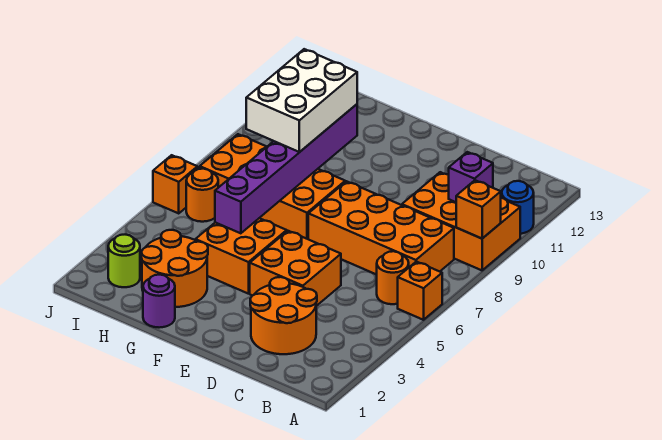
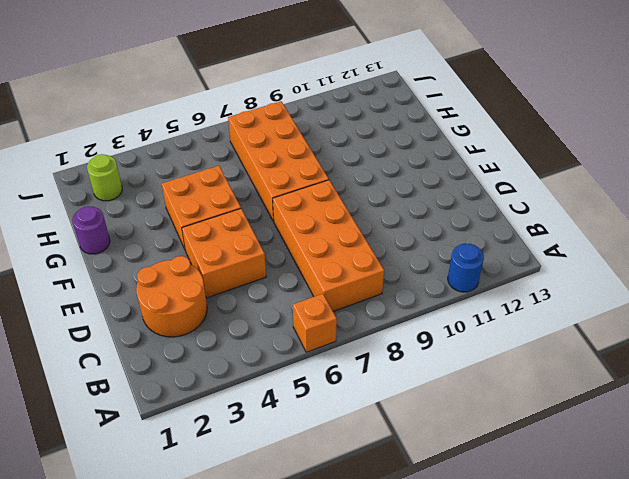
none -> orange brick A9:C10 level 1
none -> orange round brick B6 level 1
none -> orange round brick G2:H3 level 1

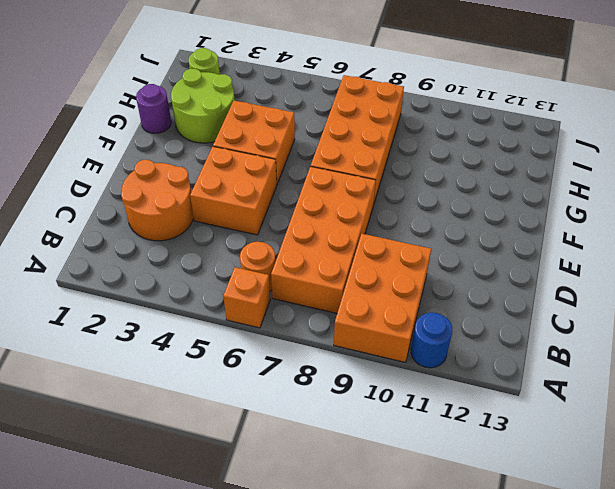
lime round brick G2:H3 level 1 -> orange round brick G2:H3 level 1
none -> orange round brick I6 level 1
none -> orange brick J6 level 1
none -> orange brick A9 level 2

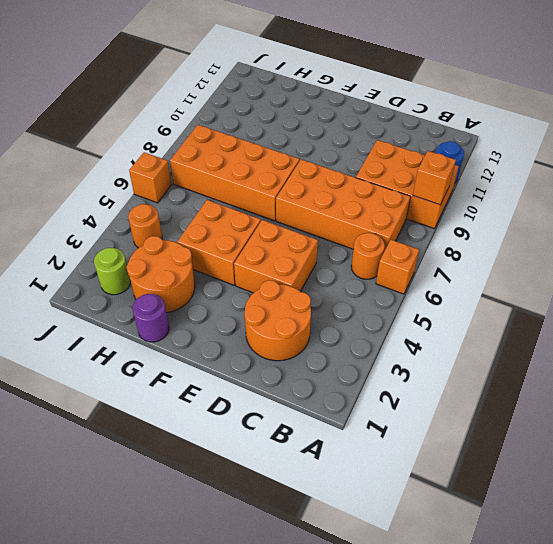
orange round brick I4 level 1 -> orange round brick I6 level 1
none -> purple brick B10 level 2
none -> purple brick G5:G10 level 2
none -> white brick G8:H10 level 3

